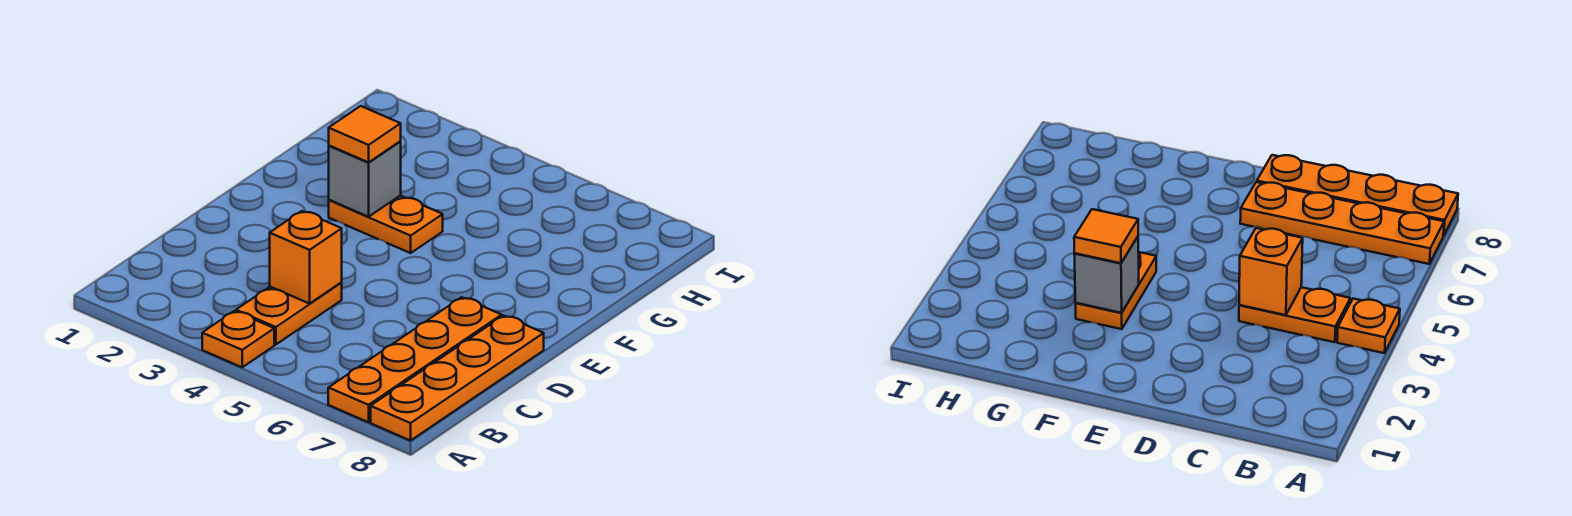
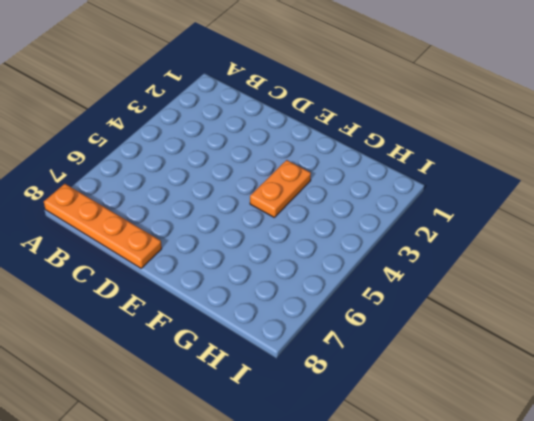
none -> orange plate A4 level 1
none -> orange plate A7:D7 level 1

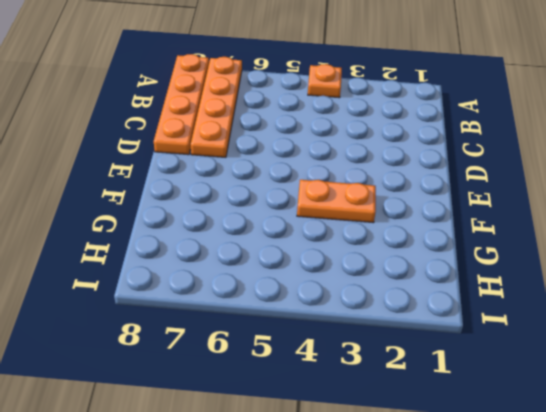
none -> orange plate B4:C4 level 1
none -> orange brick C4 level 2

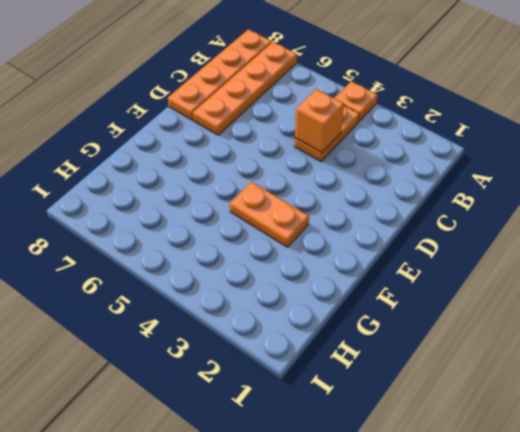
none -> grey brick F3 level 2
none -> orange tile F3 level 3

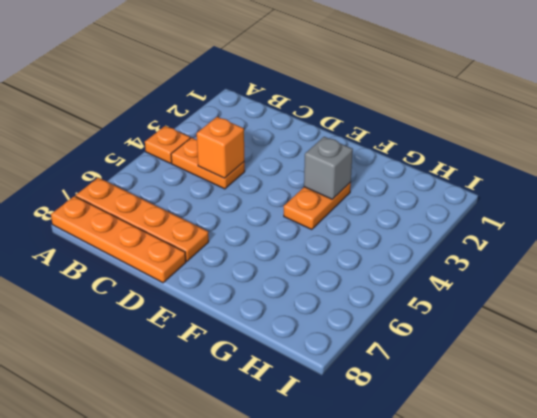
none -> orange tile F3 level 3

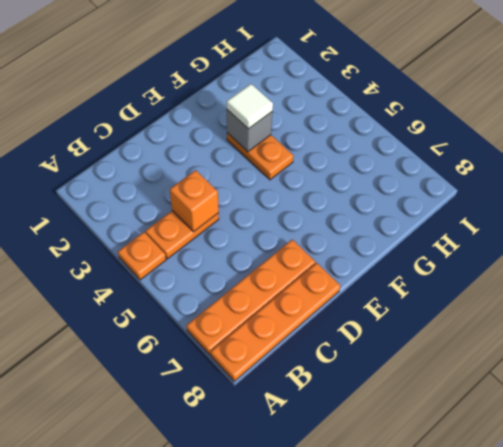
white tile F3 level 3 -> orange tile F3 level 3

